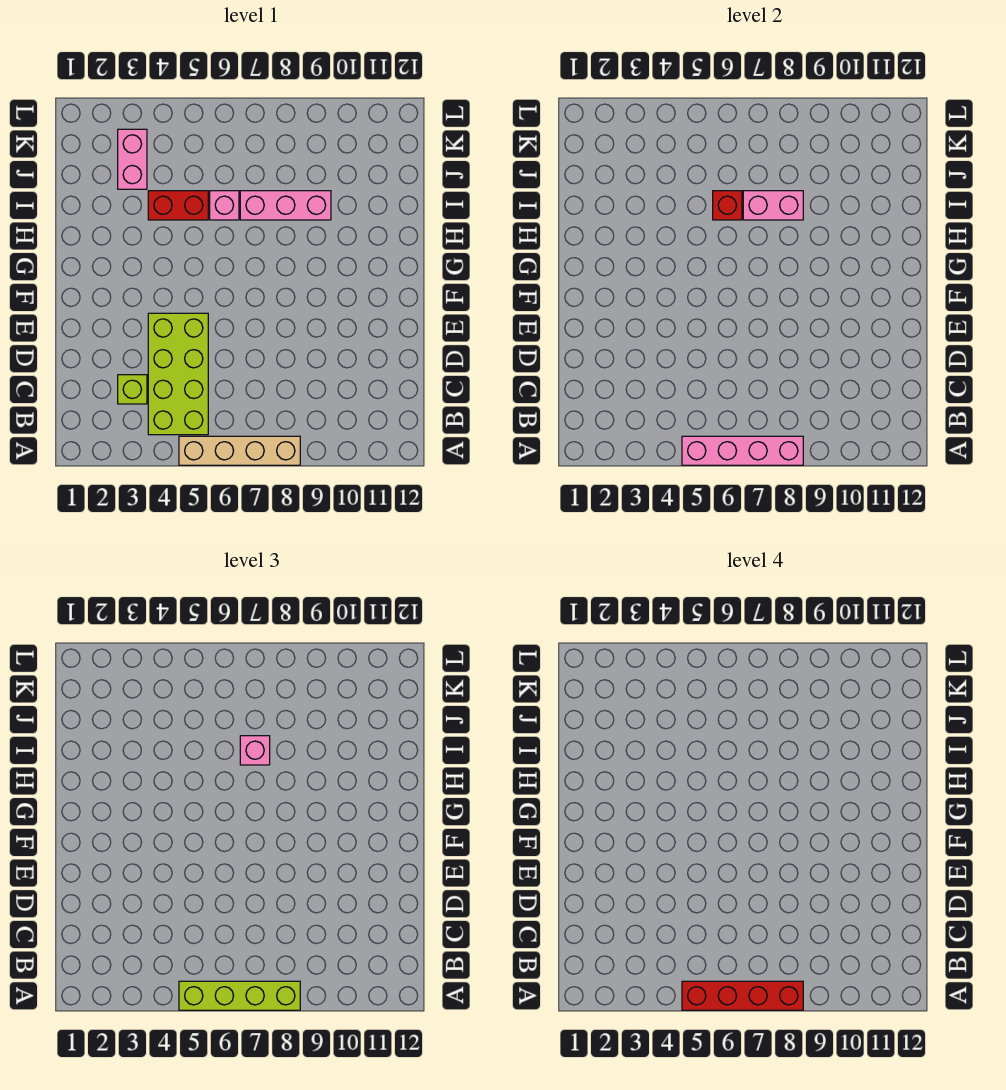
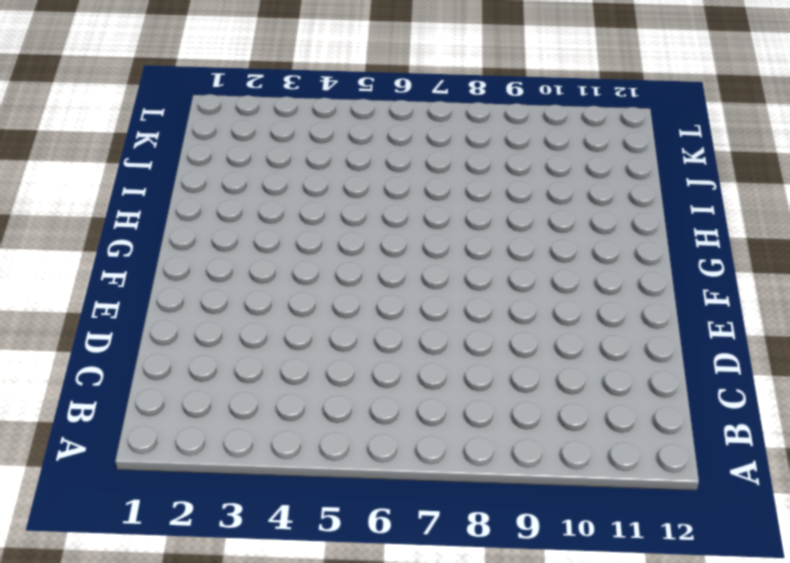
none -> tan brick A5:A8 level 1
none -> lime brick B4:E5 level 1
none -> lime brick C3 level 1

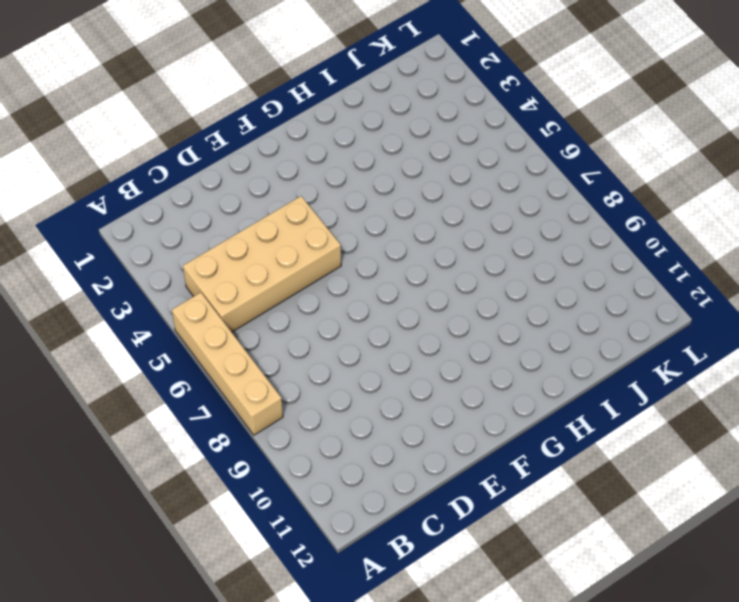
tan brick B4:E5 level 1 -> lime brick B4:E5 level 1
none -> lime brick C3 level 1
none -> red brick I4:I5 level 1
none -> pink brick I6 level 1

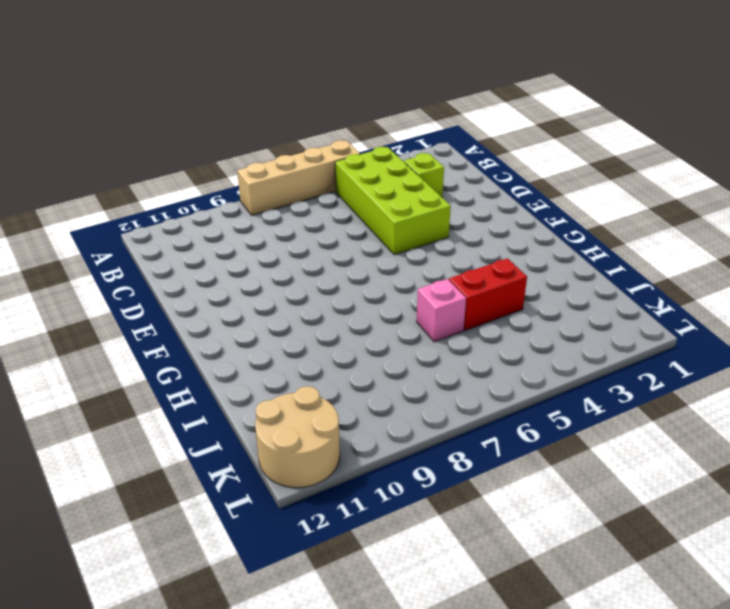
tan round brick K11:L12 level 1 -> none
none -> pink brick I7:I9 level 1
none -> pink brick J3:K3 level 1
none -> pink brick A5:A8 level 2

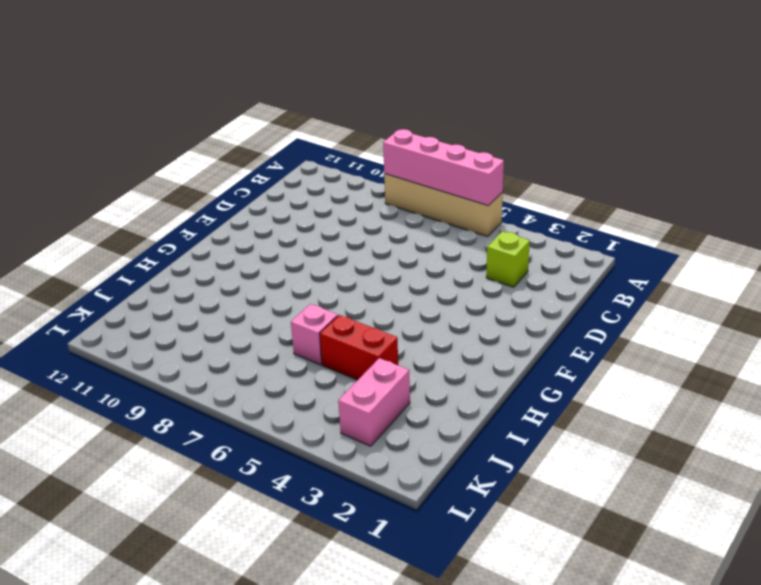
none -> lime brick B4:E5 level 1
none -> pink brick I7:I9 level 1
none -> red brick I6 level 2

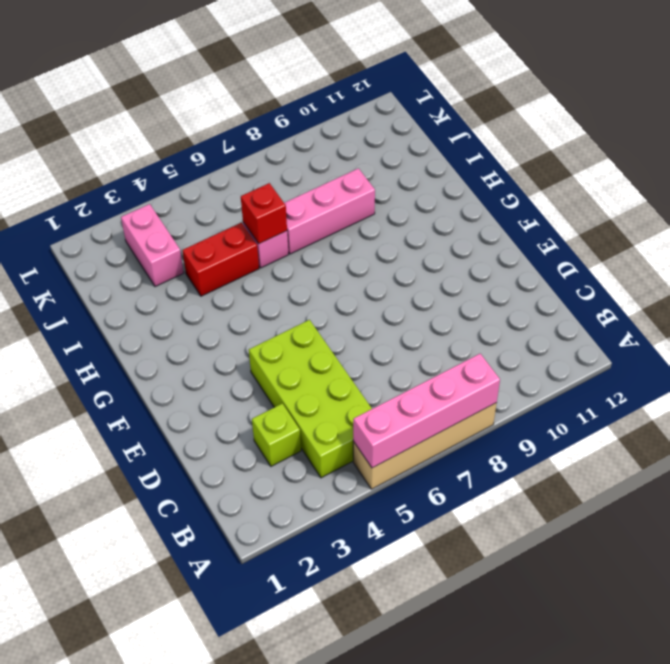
none -> pink brick I7:I8 level 2
none -> lime brick A5:A8 level 3
none -> pink brick I7 level 3

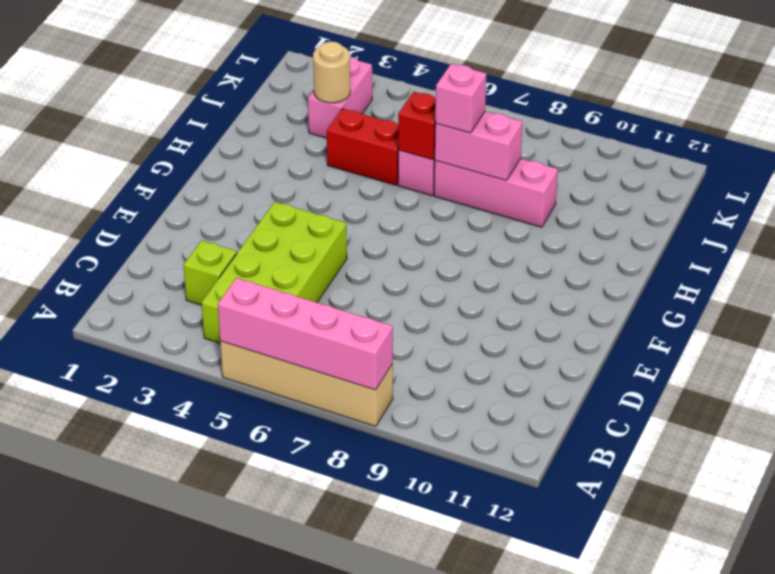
tan round brick J3 level 2 -> none
none -> lime brick A5:A8 level 3
none -> red brick A5:A8 level 4

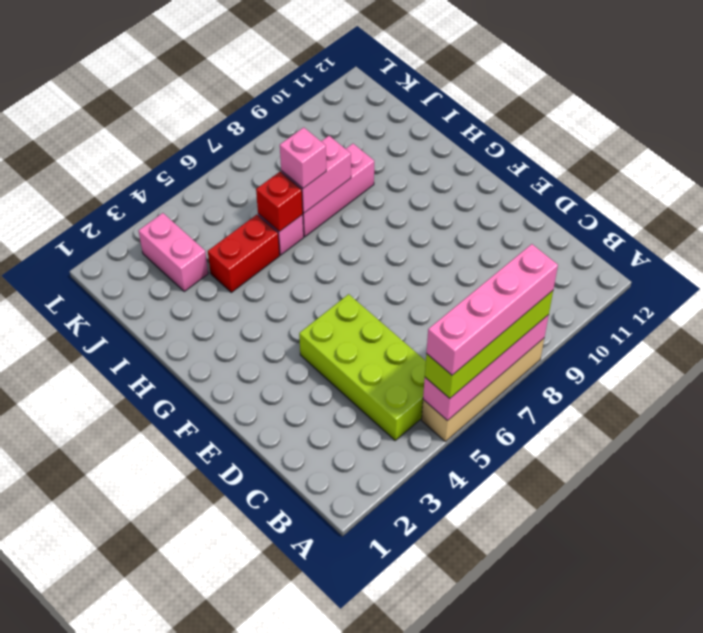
pink brick A5:A8 level 4 -> red brick A5:A8 level 4
none -> lime brick C3 level 1

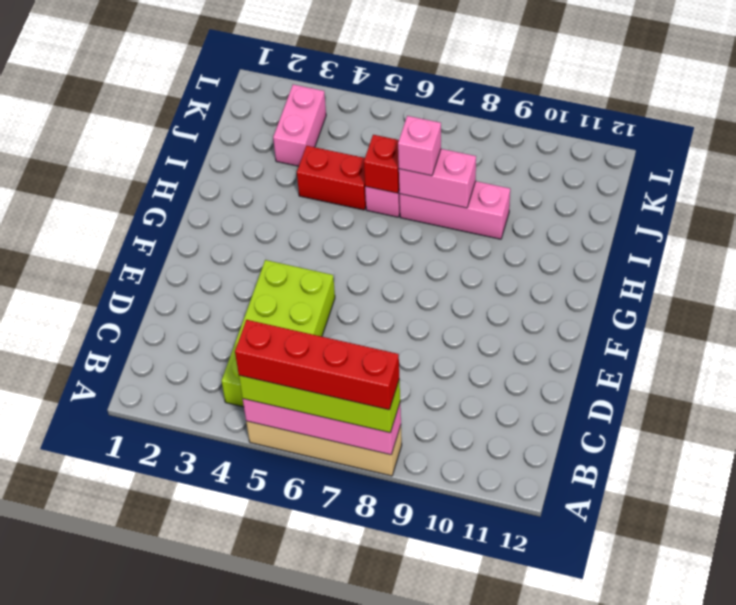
none -> lime brick C3 level 1

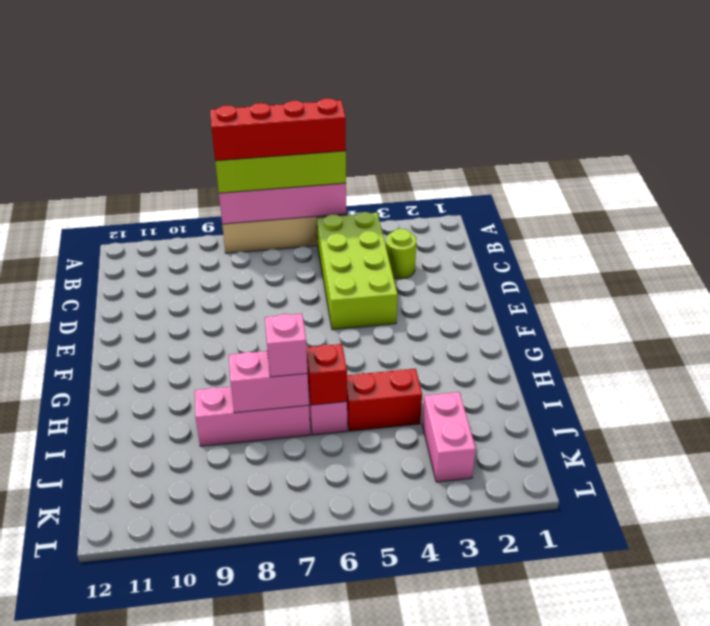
lime round brick C3 level 1 -> lime brick C3 level 1

